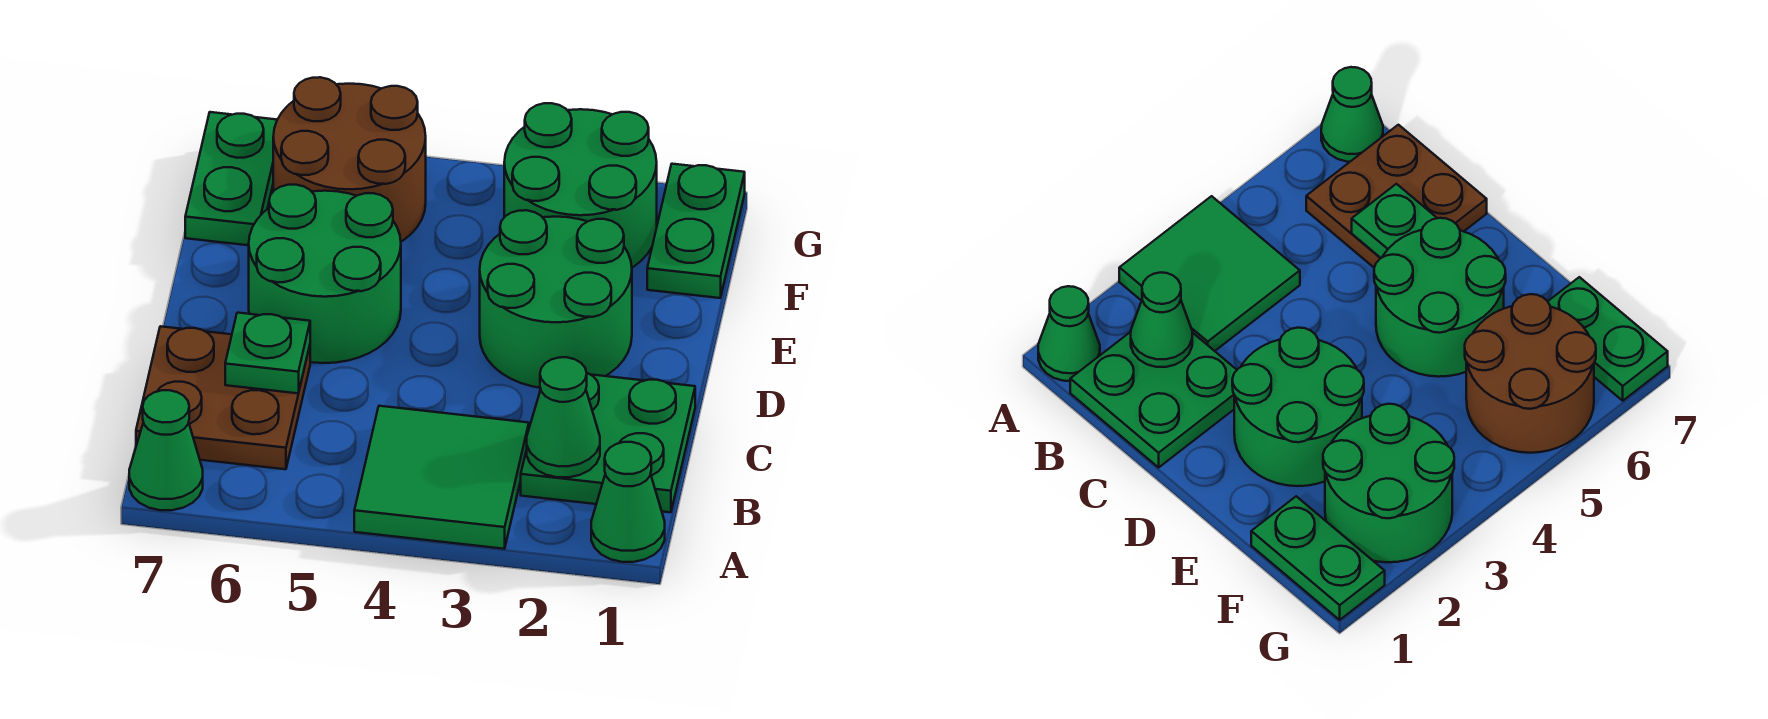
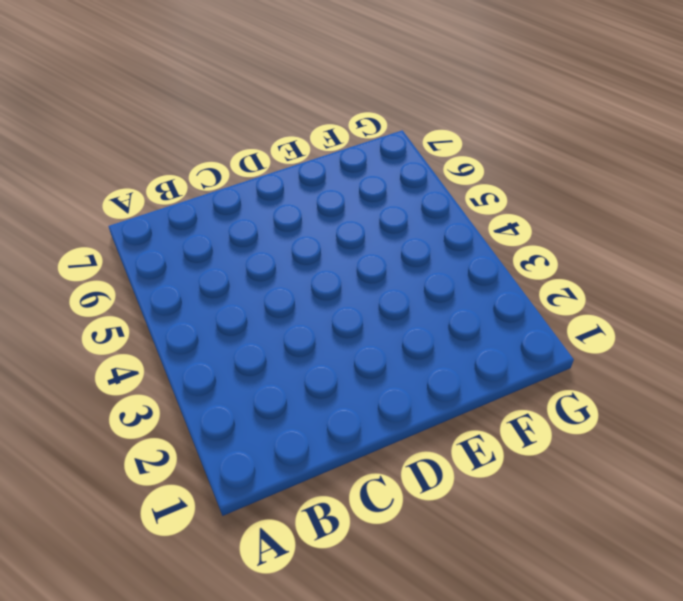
none -> green cone A1 level 1
none -> green tile A3:B4 level 1
none -> green cone A7 level 1

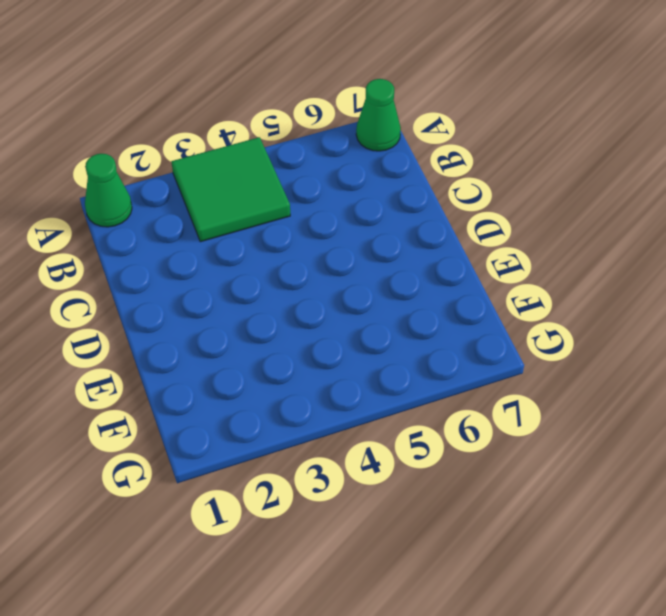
none -> green plate B1:C2 level 1
none -> brown plate B6:C7 level 1
none -> green round brick D2:E3 level 1

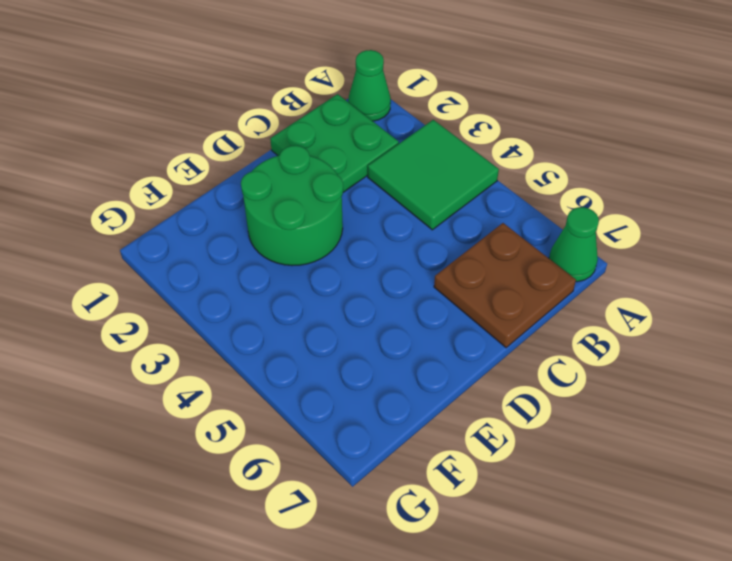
none -> green round brick D5:E6 level 1
none -> green plate F1:G1 level 1
none -> green round brick F2:G3 level 1

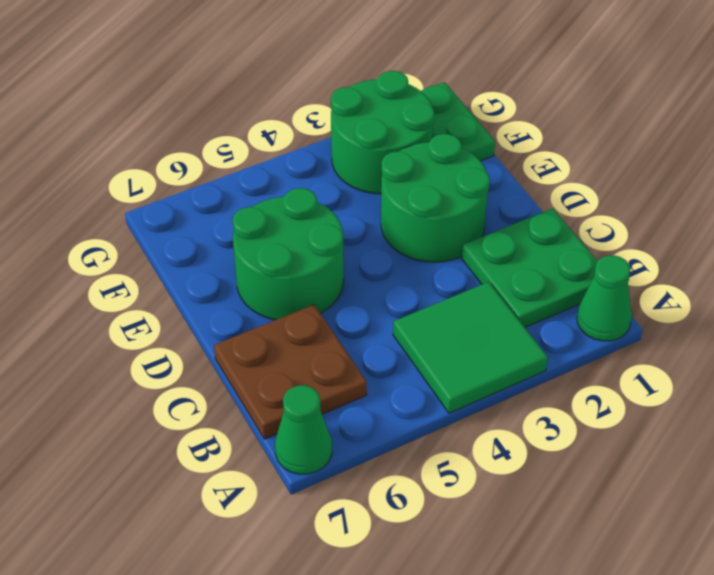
none -> brown round brick F5:G6 level 1
none -> green plate F7:G7 level 1
none -> green cone B2 level 2

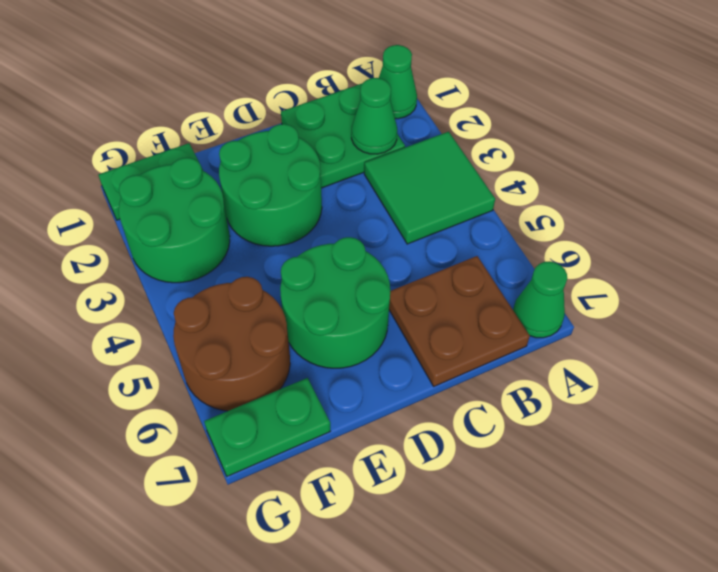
none -> green plate C6 level 2

